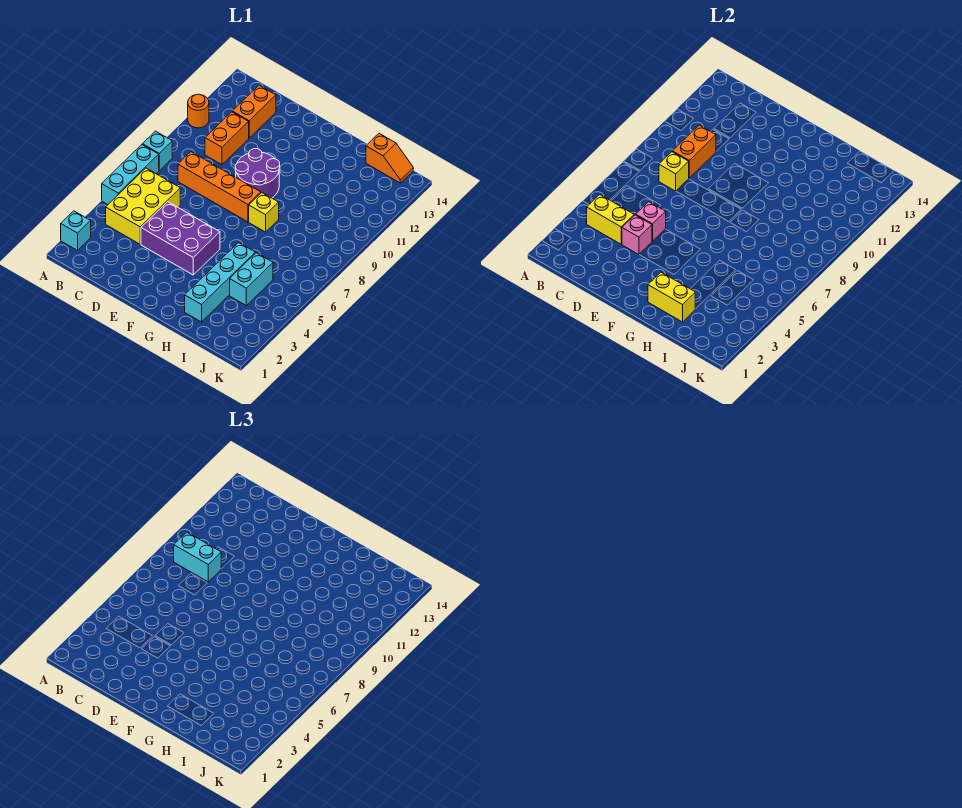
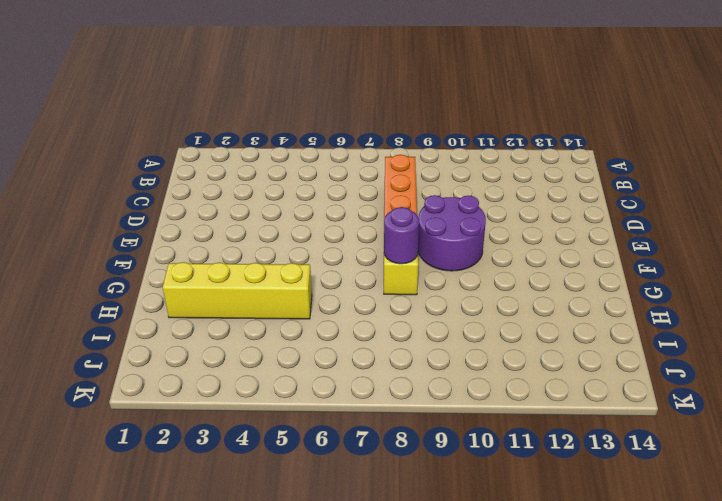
purple round brick G8 level 2 -> none
yellow brick H2:H5 level 1 -> cyan brick H2:H5 level 1
none -> cyan brick A2 level 1
none -> cyan brick A5:A7 level 1
none -> cyan brick A8 level 1

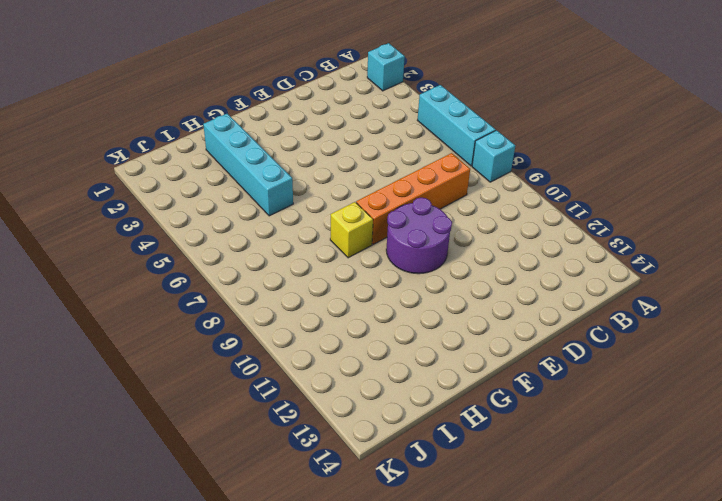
none -> orange round brick A11 level 1
none -> yellow brick B4:C6 level 1
none -> orange brick C10:C11 level 1

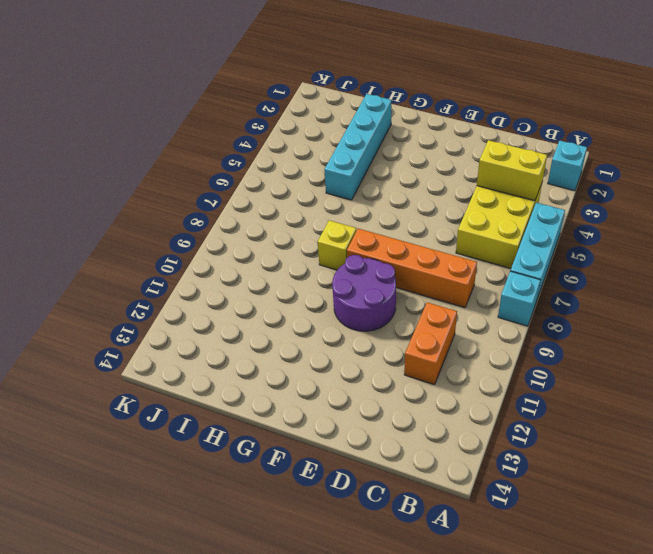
none -> orange round brick A11 level 1
none -> orange brick C12:C13 level 1
none -> purple brick D4:F5 level 1

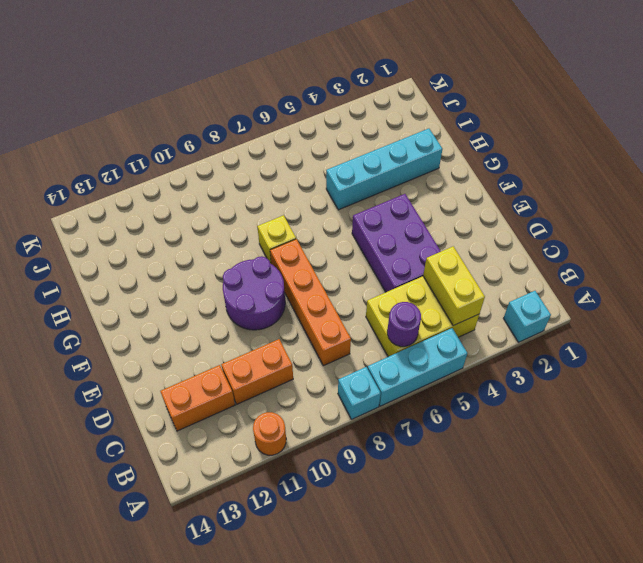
purple round brick B6 level 2 -> none
none -> cyan brick I4:I5 level 1
none -> orange slope I14:J14 level 1 top I
none -> yellow brick C8 level 2

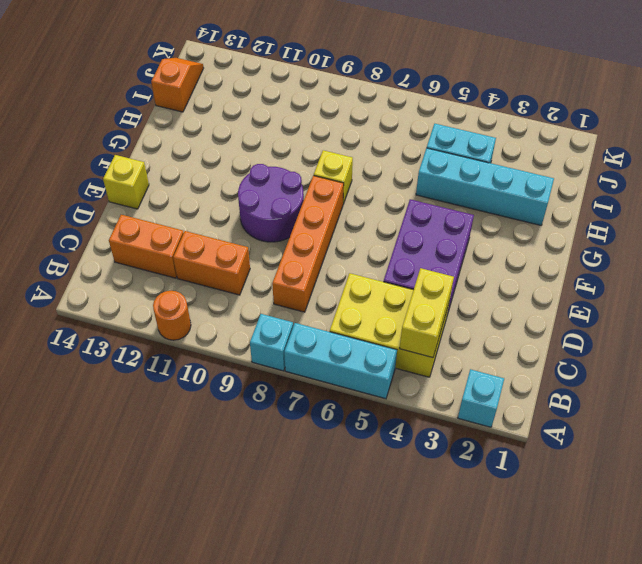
yellow brick E14 level 1 -> yellow brick C8 level 2
none -> orange brick C9:C10 level 2
none -> pink brick D4 level 2
none -> pink brick D5 level 2

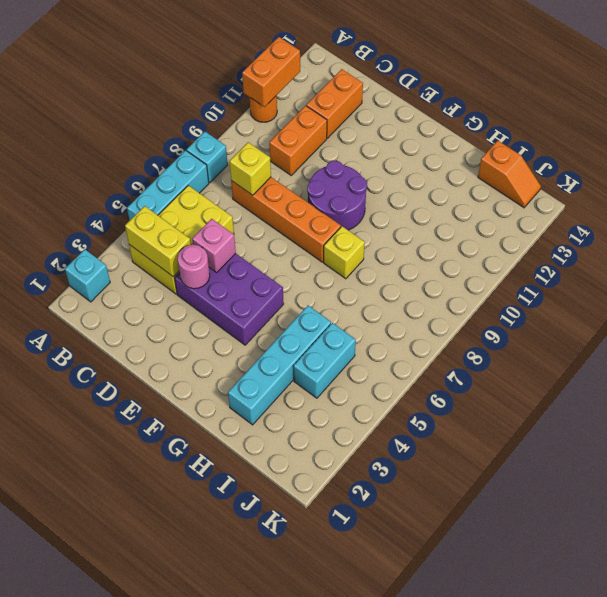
orange brick A11:A12 level 2 -> orange brick C9:C10 level 2
pink round brick D4 level 2 -> pink brick D4 level 2
none -> yellow brick G2:H2 level 2
none -> cyan brick B9:C9 level 3

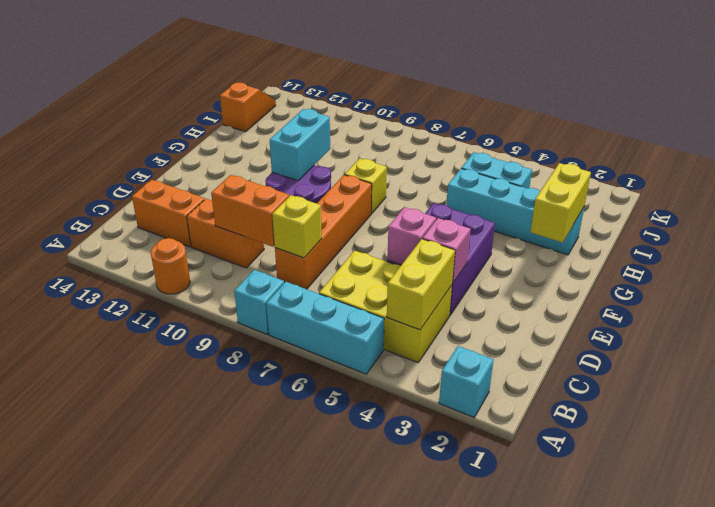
cyan brick F10:G10 level 2 -> cyan brick B9:C9 level 3

